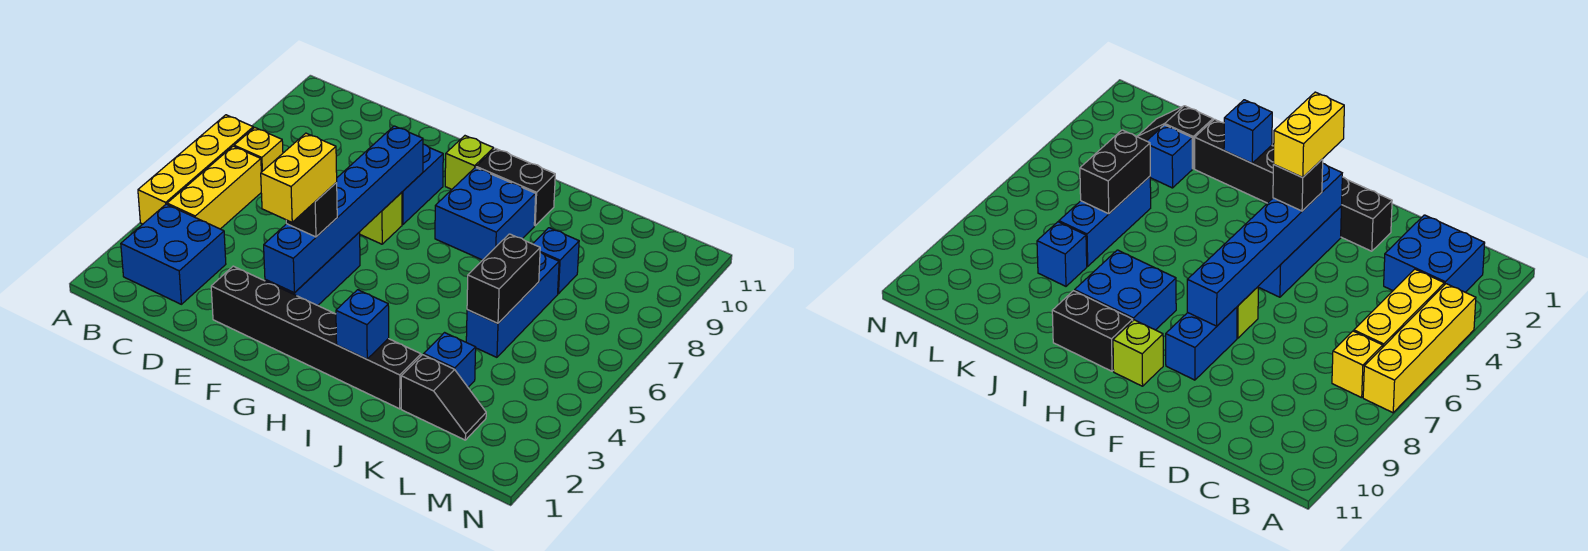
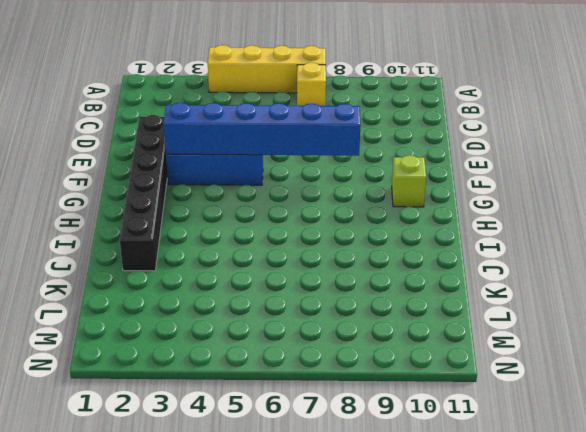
none -> blue brick B2:C3 level 1
none -> yellow brick B4:B6 level 1
none -> lime brick F7 level 1

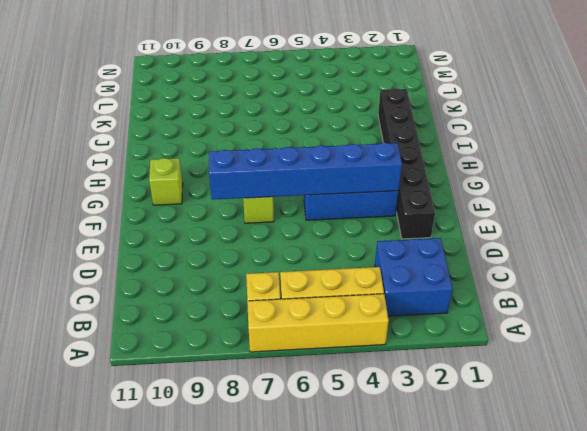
none -> blue brick F8:F9 level 1
none -> blue brick H8:I9 level 1
none -> black brick H10:I10 level 1

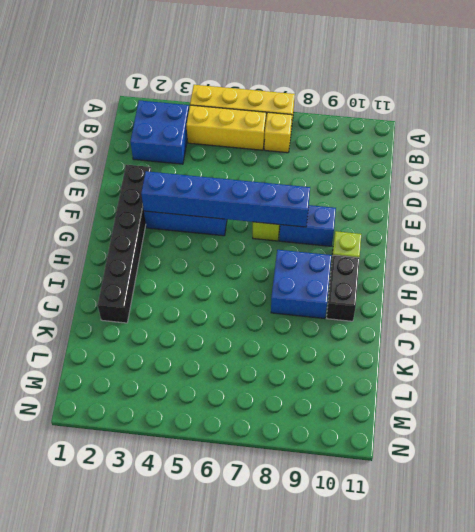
none -> black slope K2:L2 level 1 top K
none -> blue brick K3 level 1
none -> blue brick K5:K7 level 1

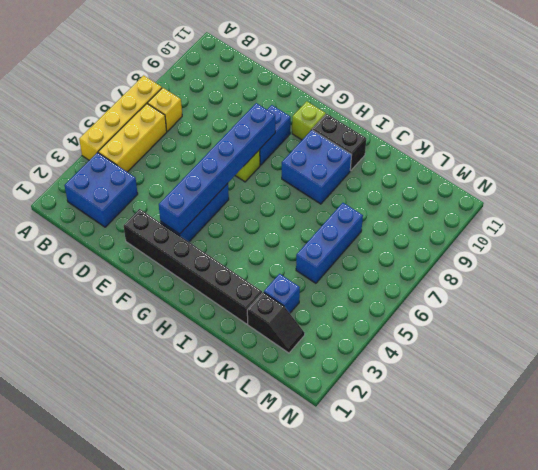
none -> blue brick K8 level 1
none -> blue brick I2 level 2
none -> black brick K5:K6 level 2

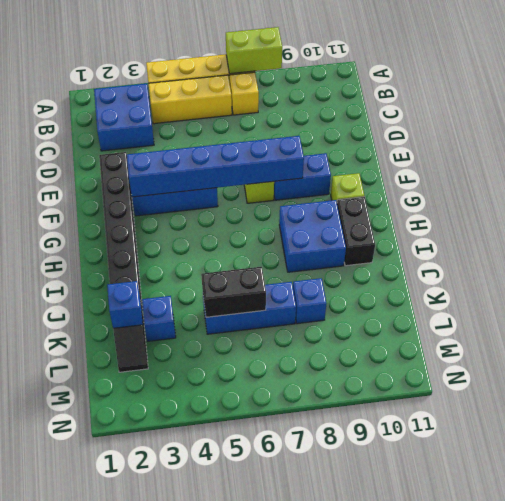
lime brick A7:A8 level 2 -> none
blue brick K2 level 2 -> blue brick I2 level 2
none -> black brick F4 level 3
none -> yellow brick F3:F4 level 4

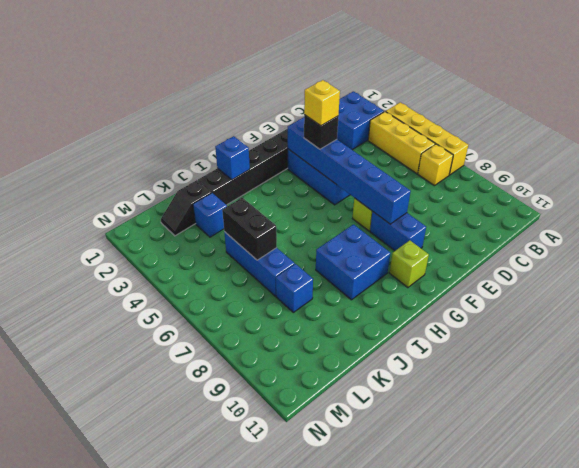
yellow brick F4 level 4 -> yellow brick F3:F4 level 4
none -> black brick H10:I10 level 1

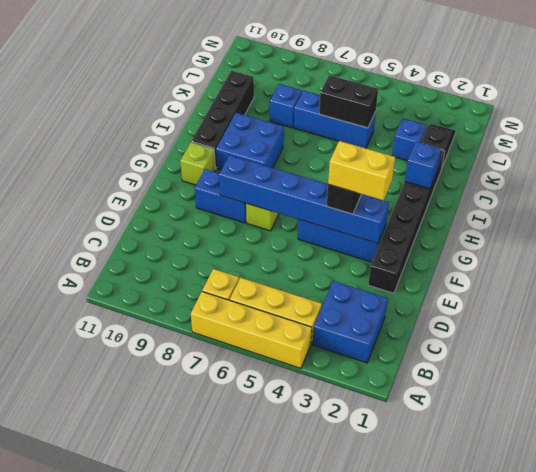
black brick H10:K10 level 1 -> black brick H10:I10 level 1

